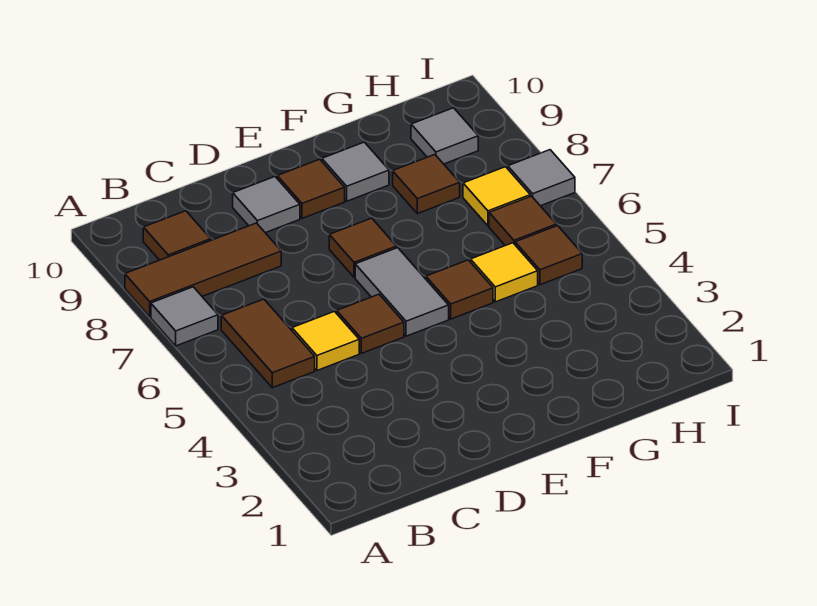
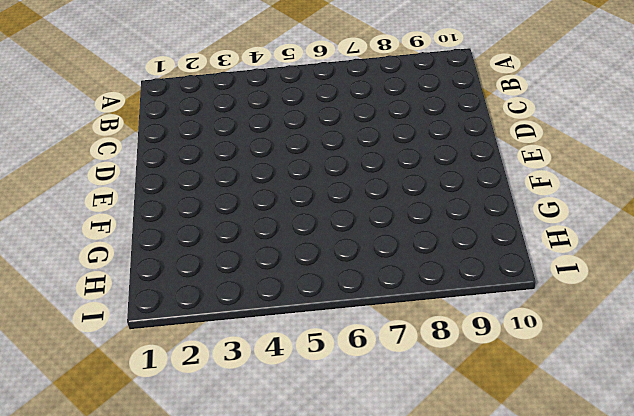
none -> grey tile A7 level 1
none -> brown tile A8:C8 level 1
none -> brown tile B5:B6 level 1

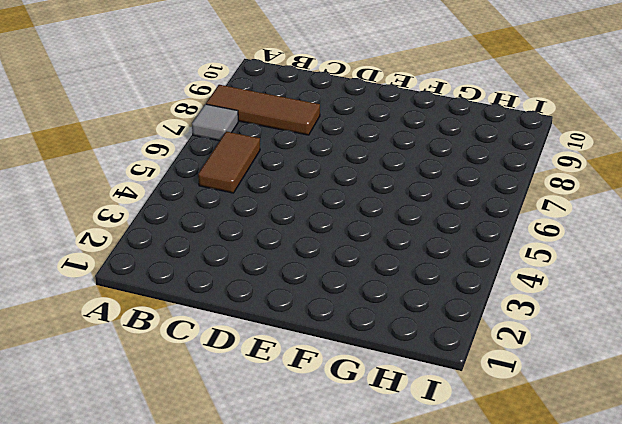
none -> brown tile B9 level 1
none -> yellow tile C5 level 1
none -> brown tile D5 level 1

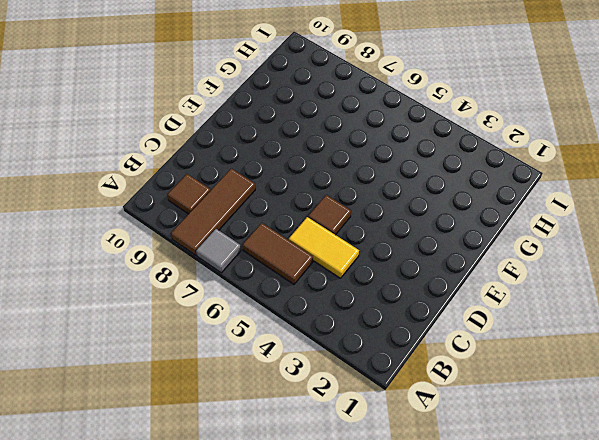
yellow tile C4:C5 level 1 -> yellow tile C5 level 1
none -> grey tile D9 level 1
none -> grey tile E5:E6 level 1
none -> brown tile E7 level 1

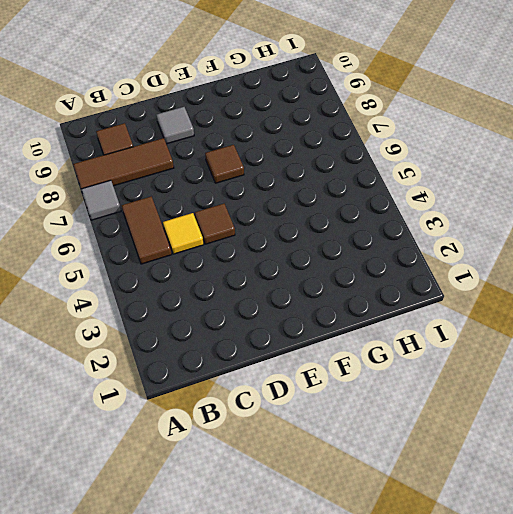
none -> grey tile E5:E6 level 1
none -> brown tile E9 level 1
none -> brown tile F5 level 1

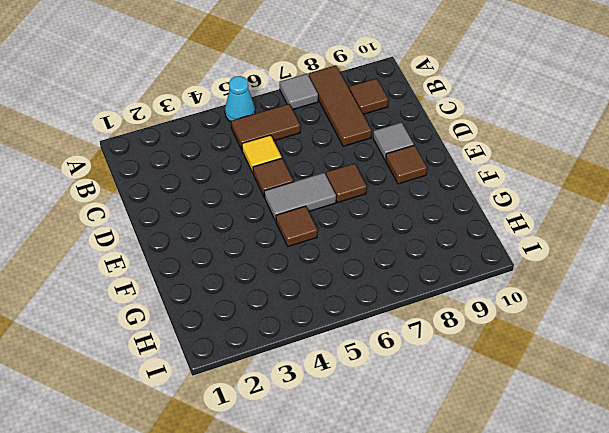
cyan cone A5 level 1 -> none
none -> grey tile F9 level 1
none -> yellow tile G5 level 1
none -> brown tile G8 level 1

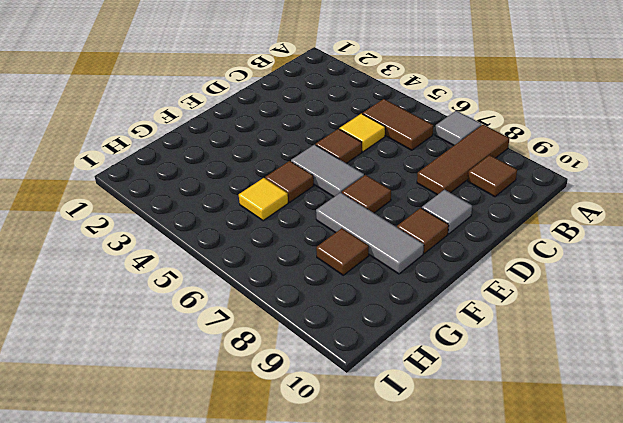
grey tile F7:F9 level 1 -> grey tile F9 level 1
none -> brown tile H5 level 1
none -> brown tile H6 level 1
none -> yellow tile H7 level 1

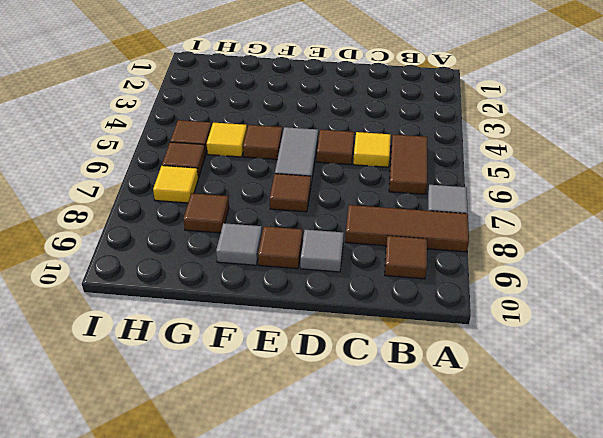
none -> grey tile H9 level 1
none -> grey tile I7 level 1

